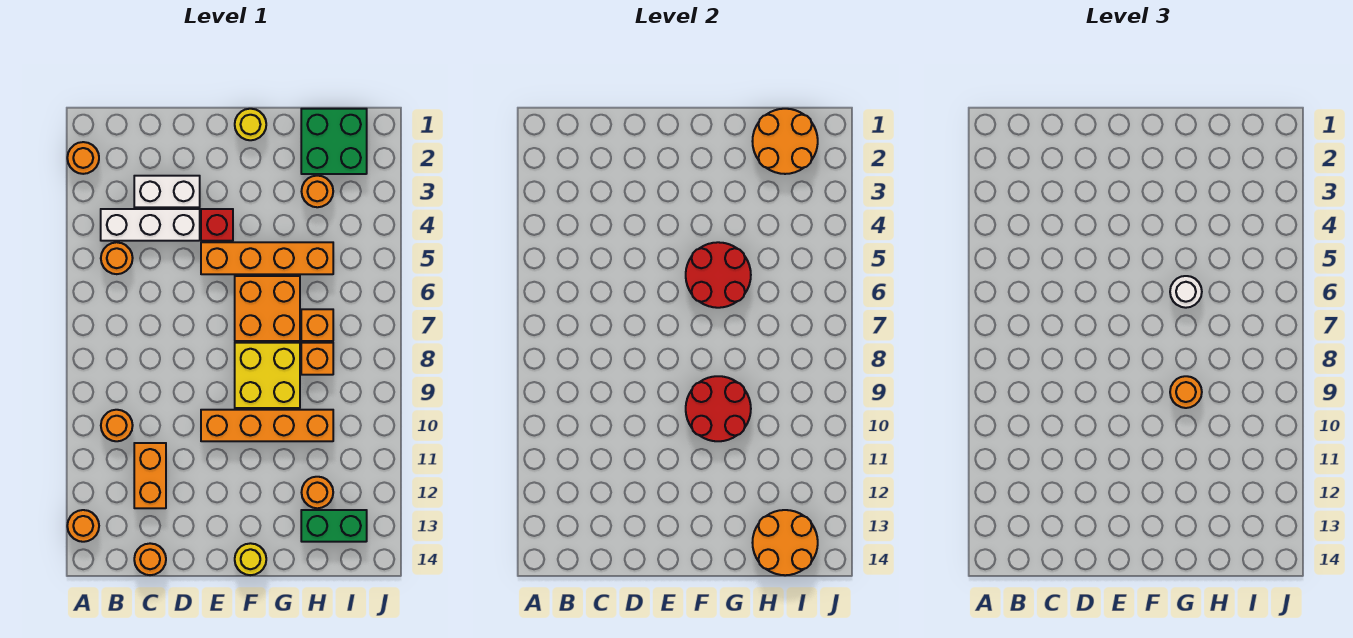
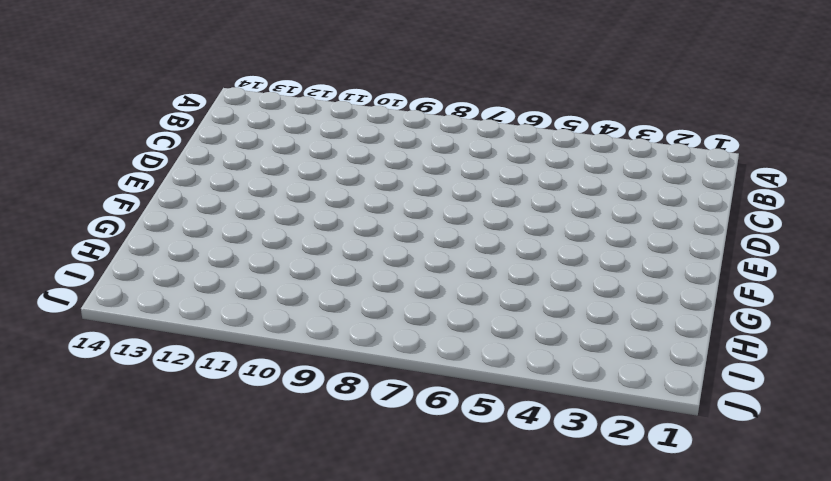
none -> orange round brick A2 level 1
none -> orange round brick A13 level 1
none -> white brick B4:D4 level 1

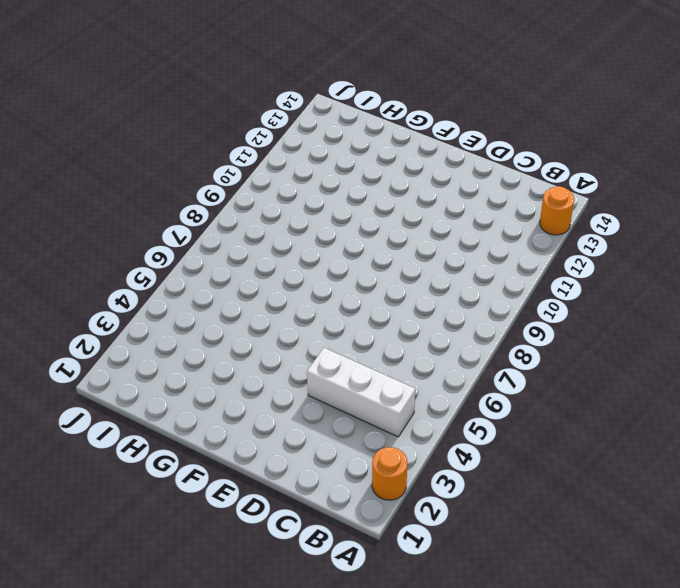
none -> orange round brick B5 level 1
none -> orange round brick B10 level 1
none -> white brick C3:D3 level 1

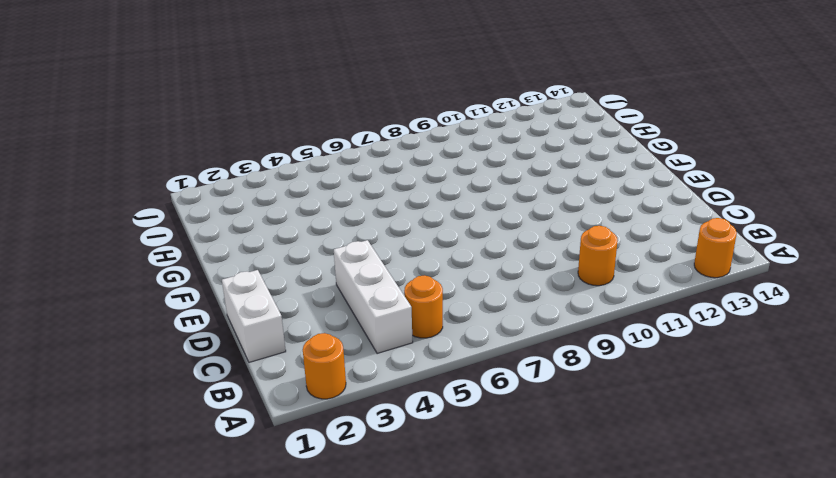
white brick C1:D1 level 1 -> white brick C3:D3 level 1
none -> orange brick C11:C12 level 1
none -> orange round brick C14 level 1
none -> red brick E4 level 1

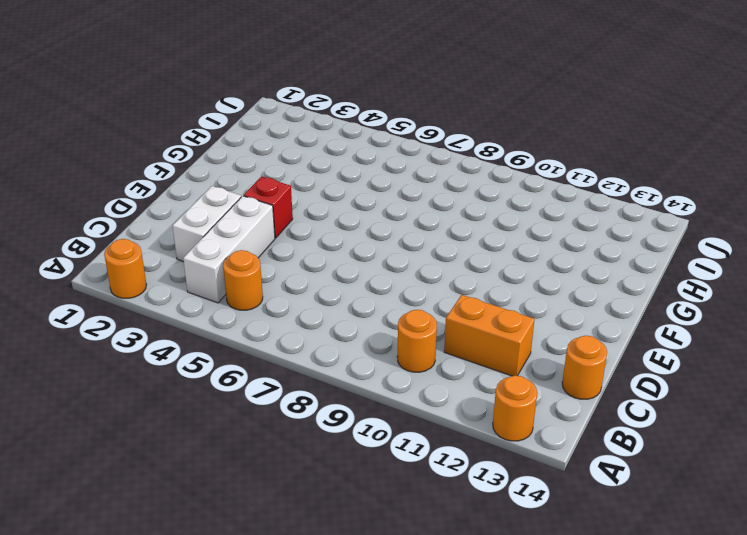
none -> orange brick E5:H5 level 1
none -> orange brick E10:H10 level 1
none -> yellow round brick F1 level 1

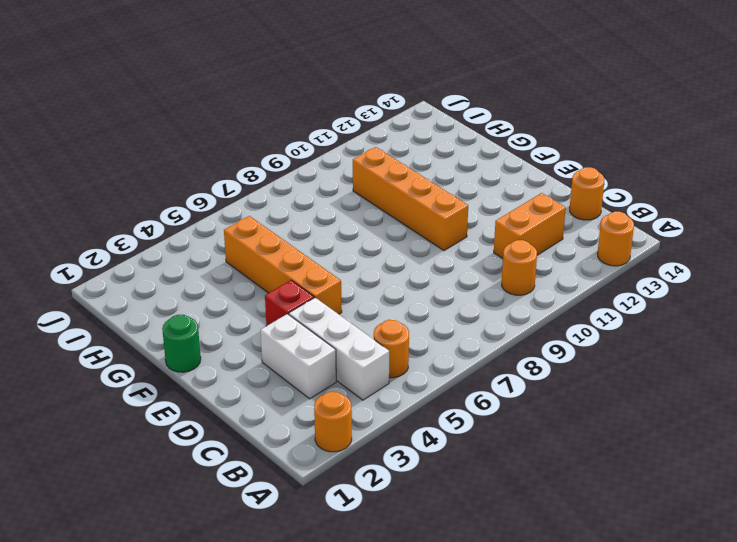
green round brick F1 level 1 -> yellow round brick F1 level 1
none -> orange brick F6:G7 level 1
none -> yellow brick F8:G9 level 1
none -> yellow round brick F14 level 1

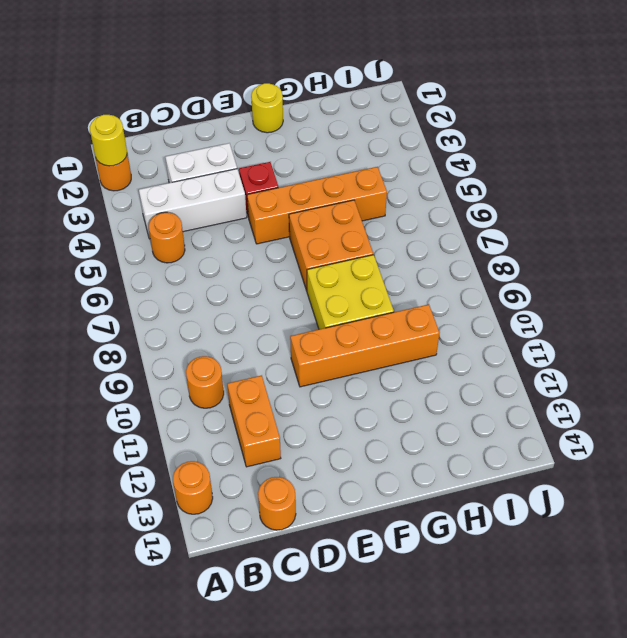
yellow round brick A2 level 2 -> yellow round brick F14 level 1
none -> green brick H1:I2 level 1
none -> orange round brick H3 level 1
none -> orange brick H7 level 1

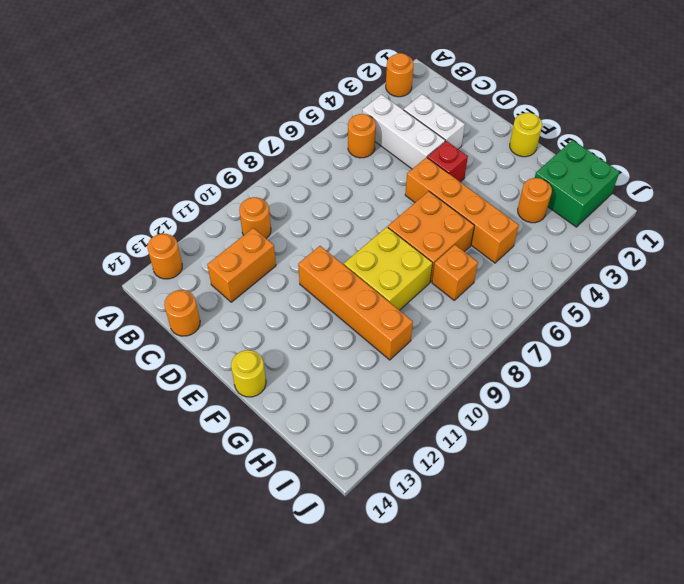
none -> orange brick H8 level 1
none -> orange round brick H12 level 1
none -> green brick H13:I13 level 1

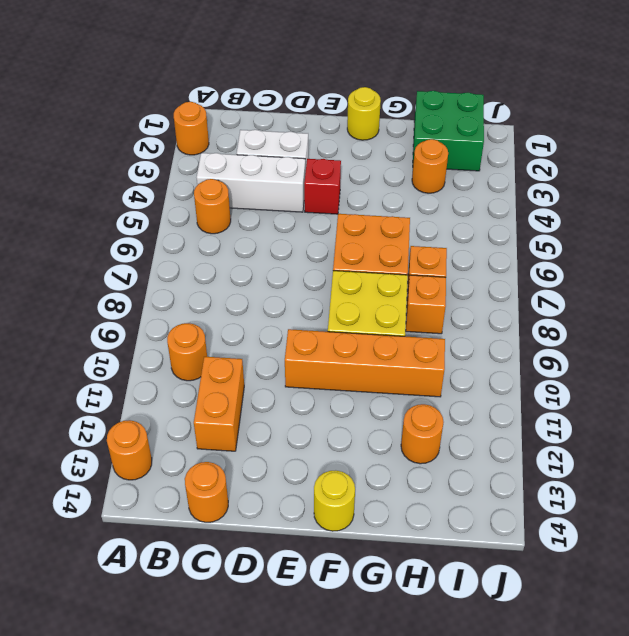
none -> orange brick E5:H5 level 1
none -> green brick H13:I13 level 1
none -> red round brick F5:G6 level 2

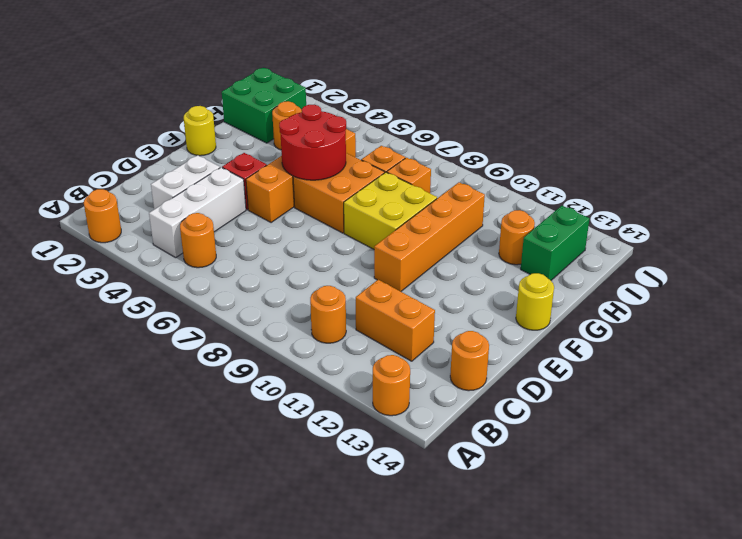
none -> red round brick F9:G10 level 2
none -> orange round brick H1:I2 level 2
none -> orange round brick H13:I14 level 2

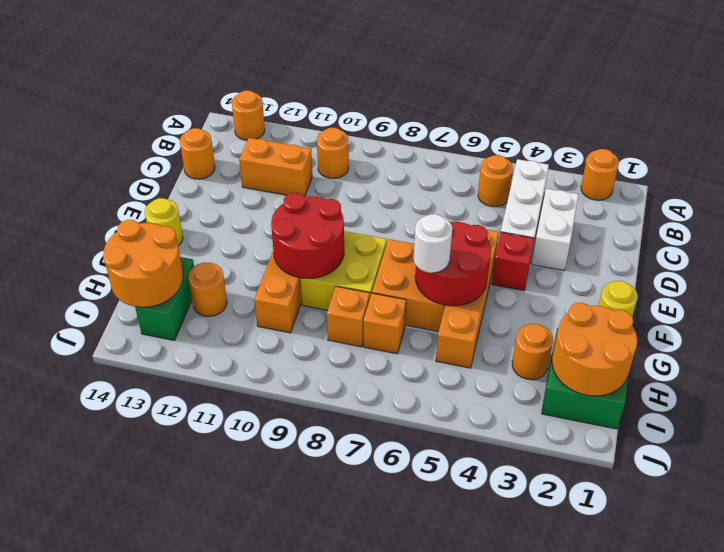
none -> orange round brick G9 level 3

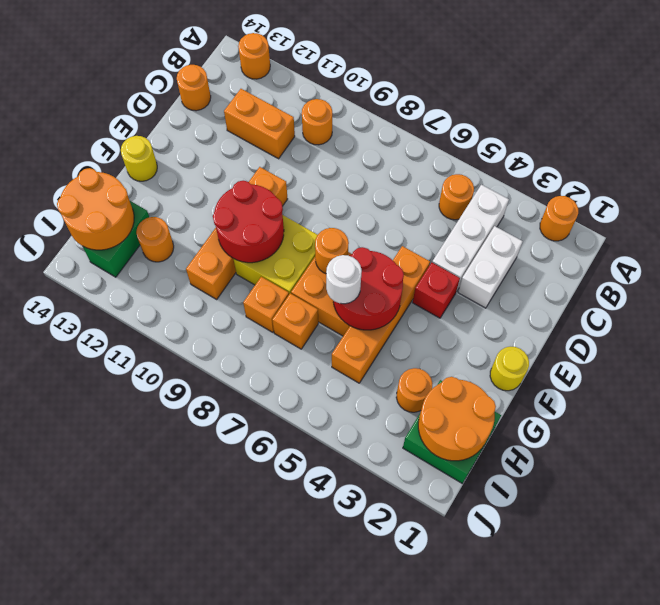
orange round brick F7 level 2 -> orange round brick G9 level 3

